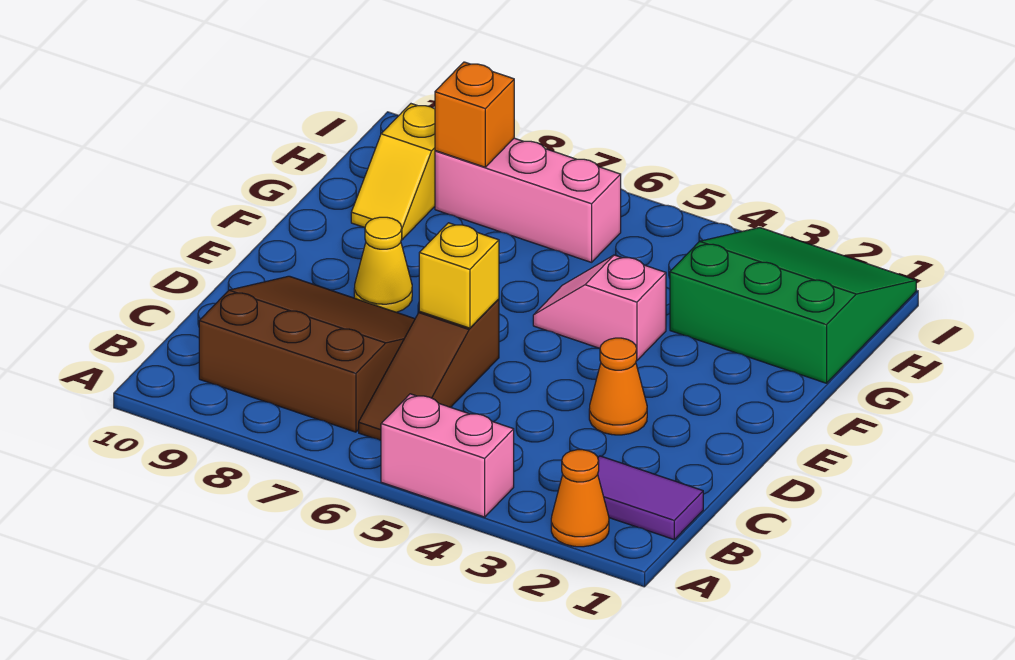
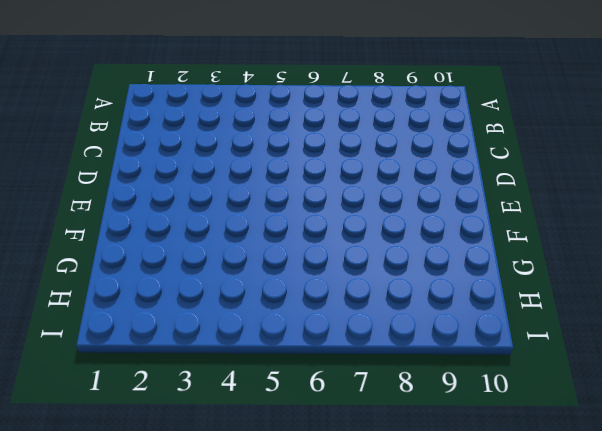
none -> orange cone A2 level 1
none -> pink brick A4:A5 level 1
none -> purple tile B1:B2 level 1

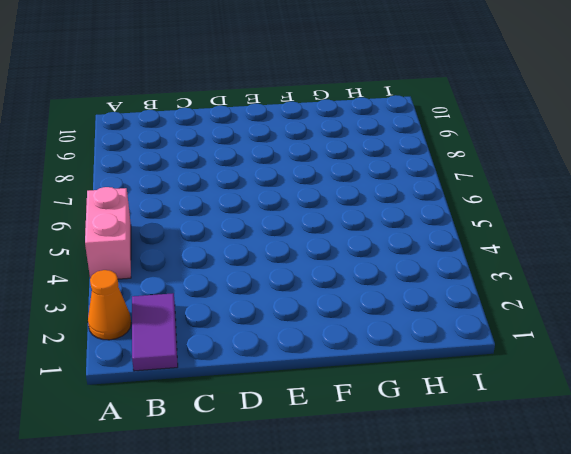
none -> brown slope B6:D6 level 1 top D
none -> brown slope B7:D9 level 1 top B
none -> orange cone D3 level 1

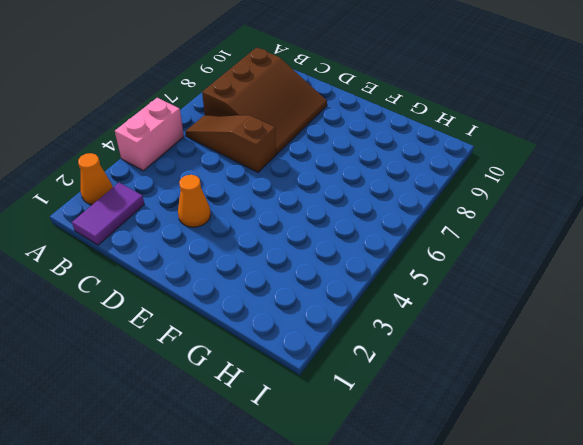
none -> yellow cone E8 level 1
none -> pink slope F4:F5 level 1 top 4
none -> green slope G1:I3 level 1 top G

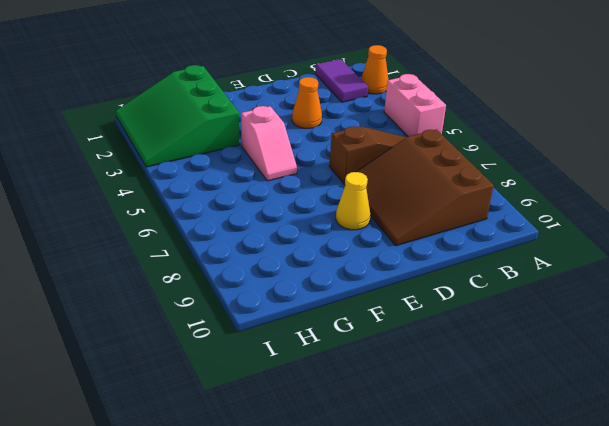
none -> yellow slope G9:H9 level 1 top H
none -> pink brick H6:H8 level 1
none -> yellow brick D6 level 2

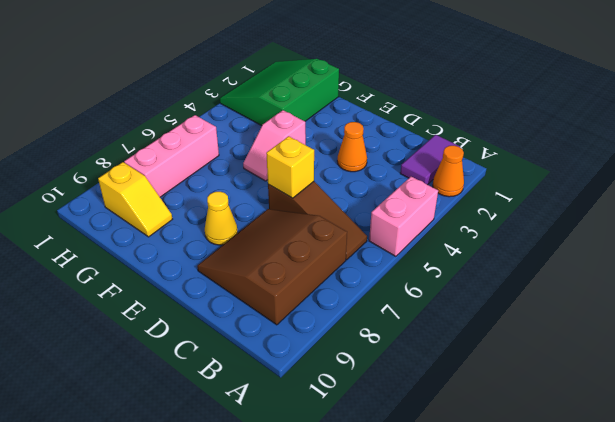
none -> orange brick H8 level 2

